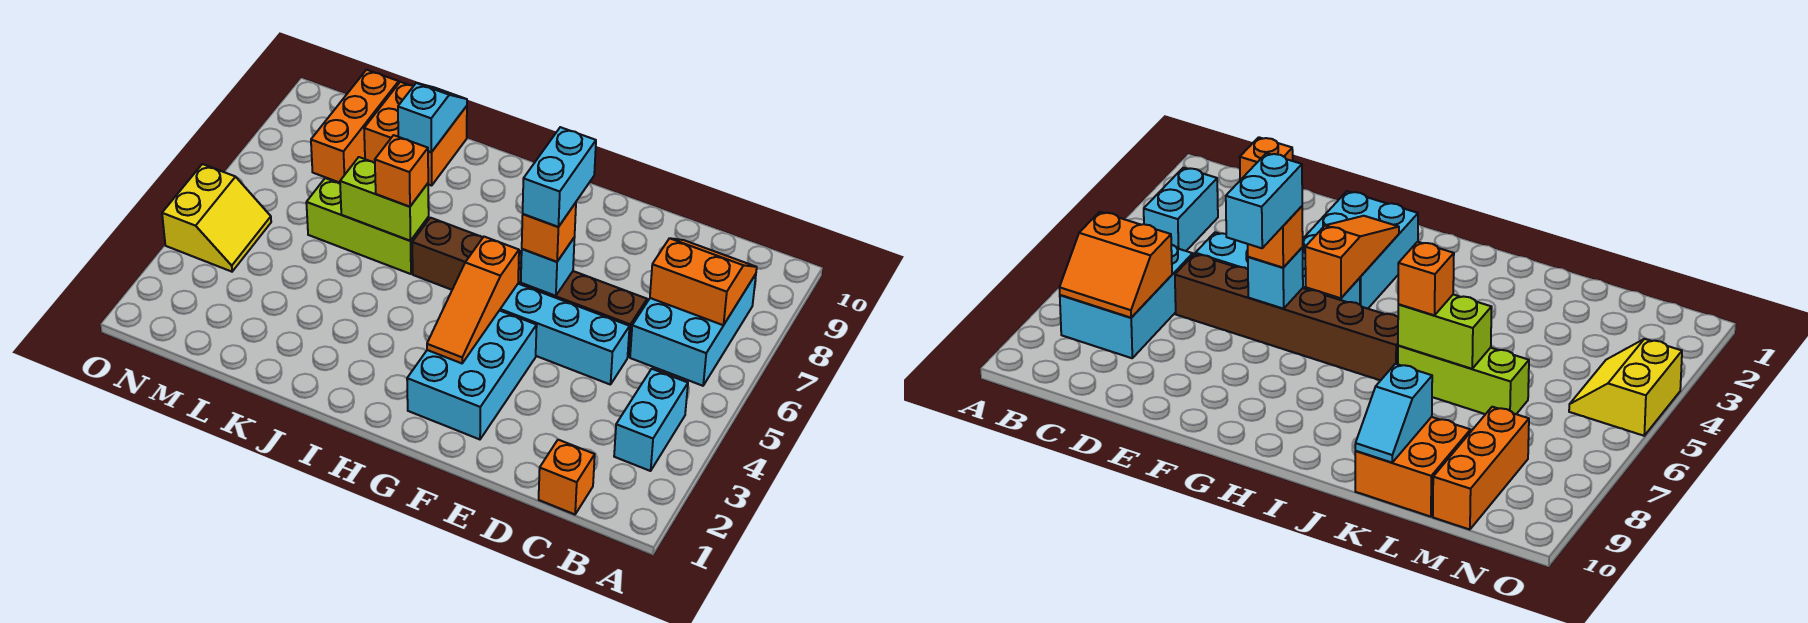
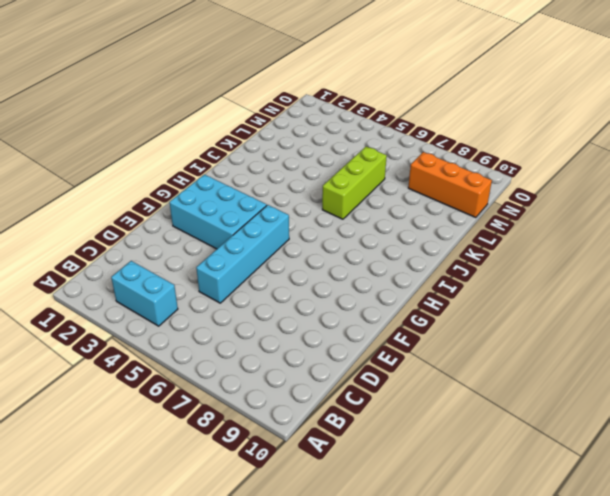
none -> cyan brick B6:C8 level 1
none -> orange brick C1 level 1
none -> brown brick D6:I6 level 1

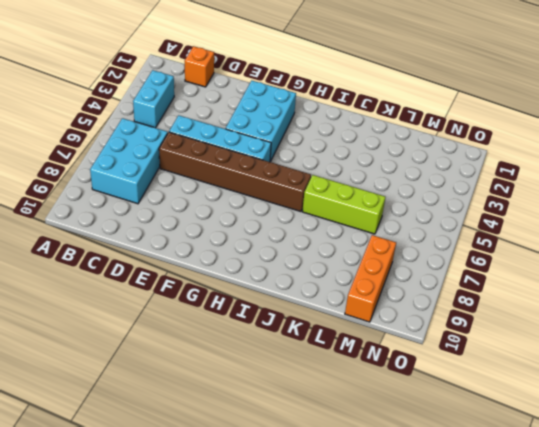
none -> orange brick K9:L10 level 1
none -> yellow slope N4:O5 level 1 top O
none -> orange slope B7:C8 level 2 top 7

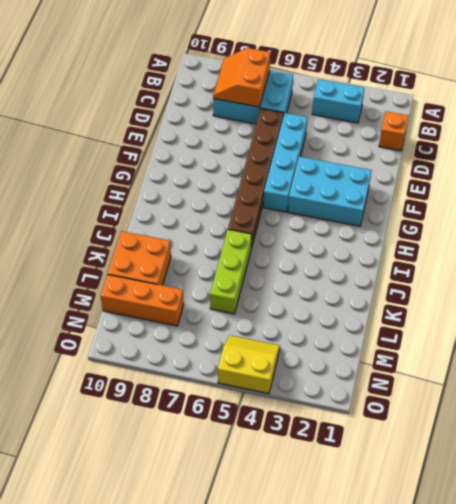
none -> cyan brick F6 level 2
none -> orange slope G3:G5 level 2 top 5
none -> lime brick J6:K6 level 2

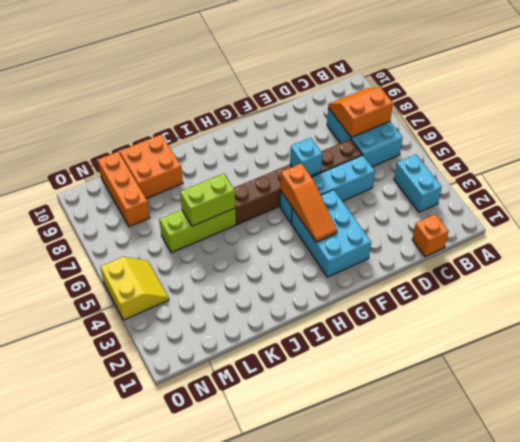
none -> cyan slope K9:K10 level 2 top 9
none -> orange brick F6 level 3
none -> orange brick J6 level 3

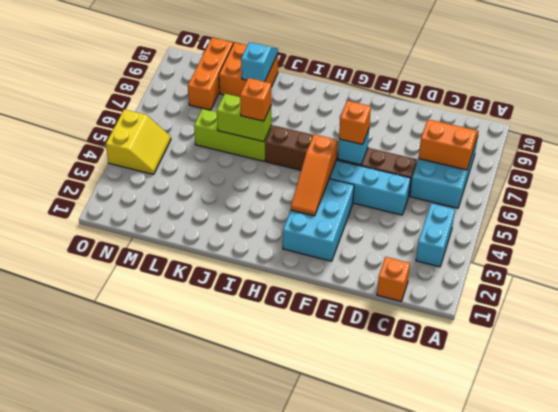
none -> cyan brick F6:F7 level 4

